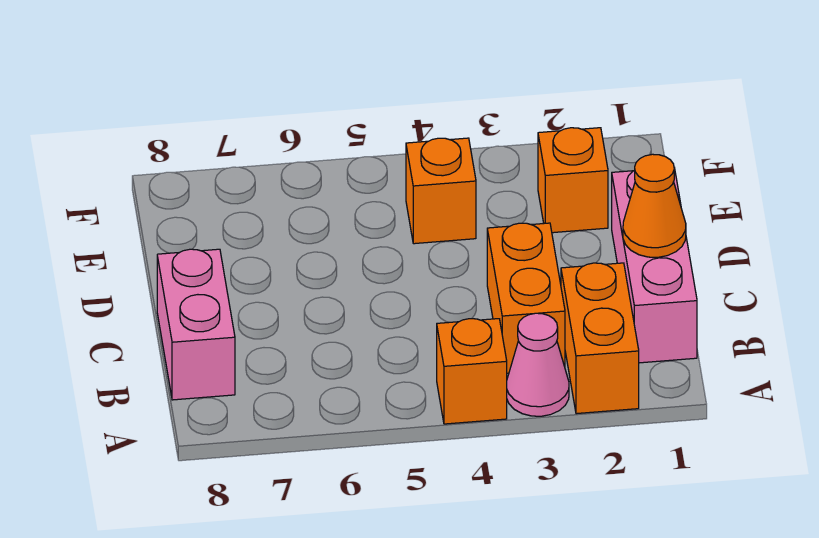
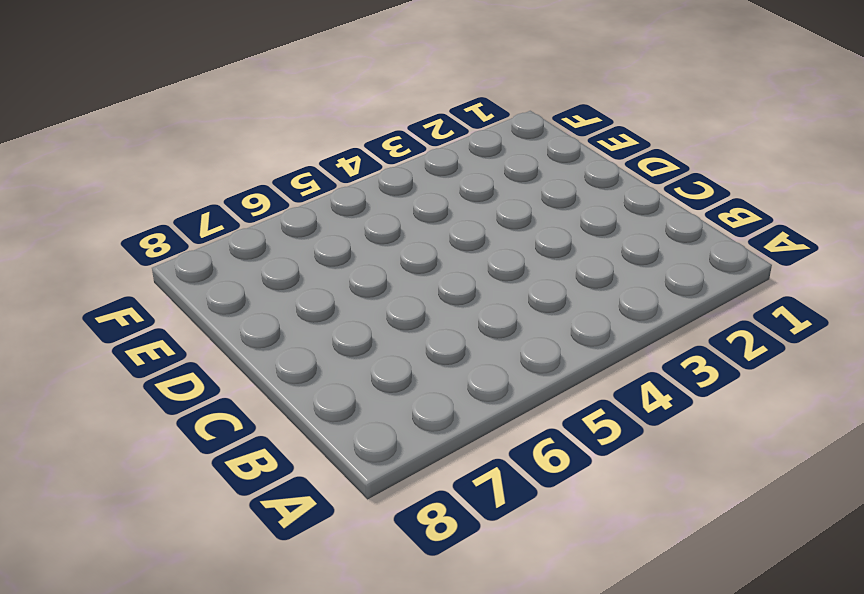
none -> orange brick A2:B2 level 1
none -> pink cone A3 level 1

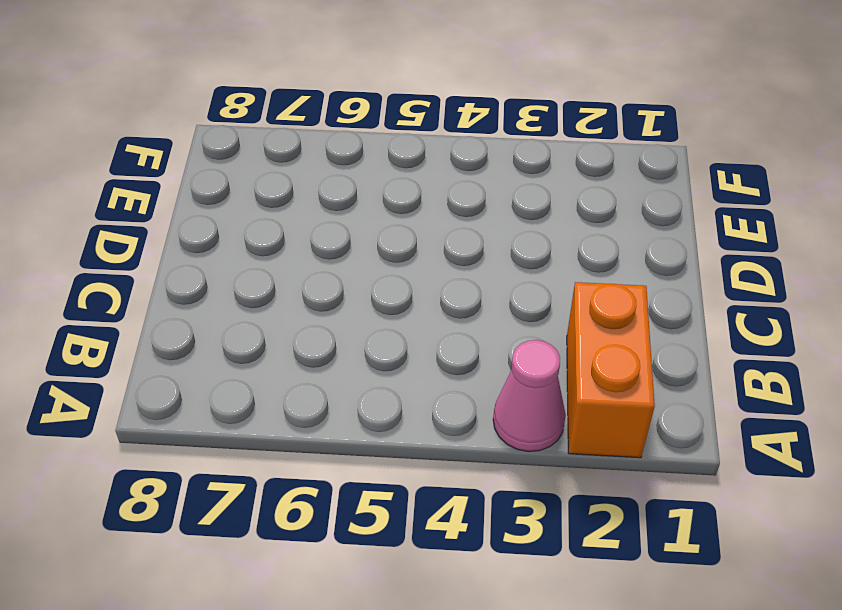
none -> orange brick A4 level 1
none -> pink brick B1:D1 level 1

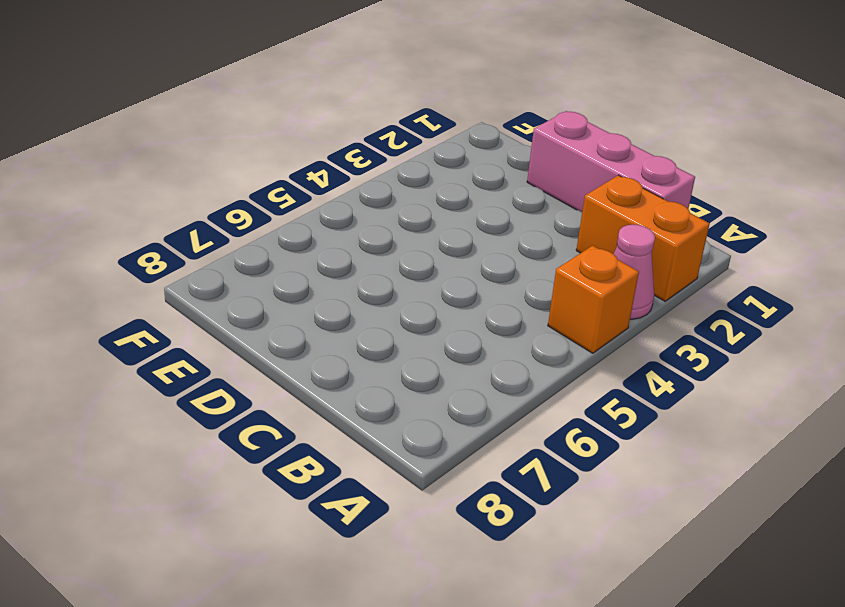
none -> orange brick B3:C3 level 1
none -> pink brick B8:C8 level 1

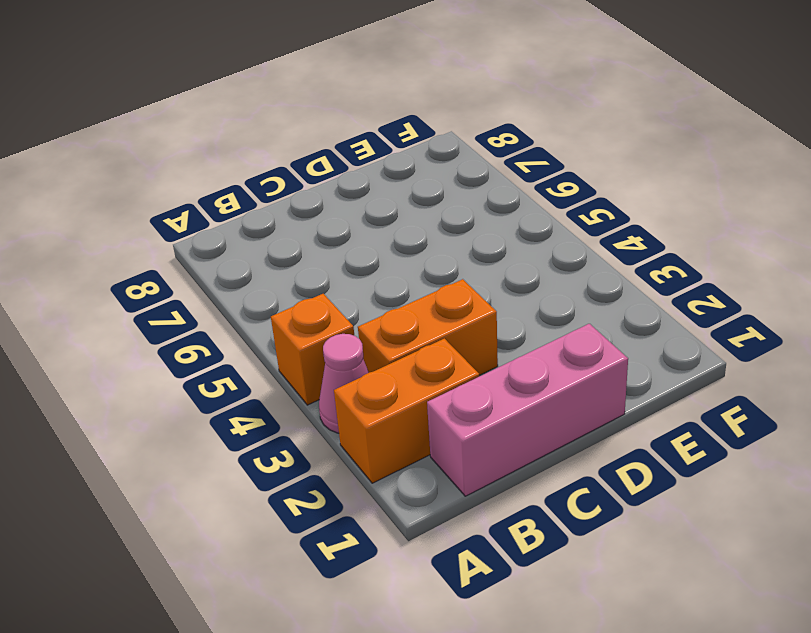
none -> pink brick B8:C8 level 1
none -> orange brick E2 level 1

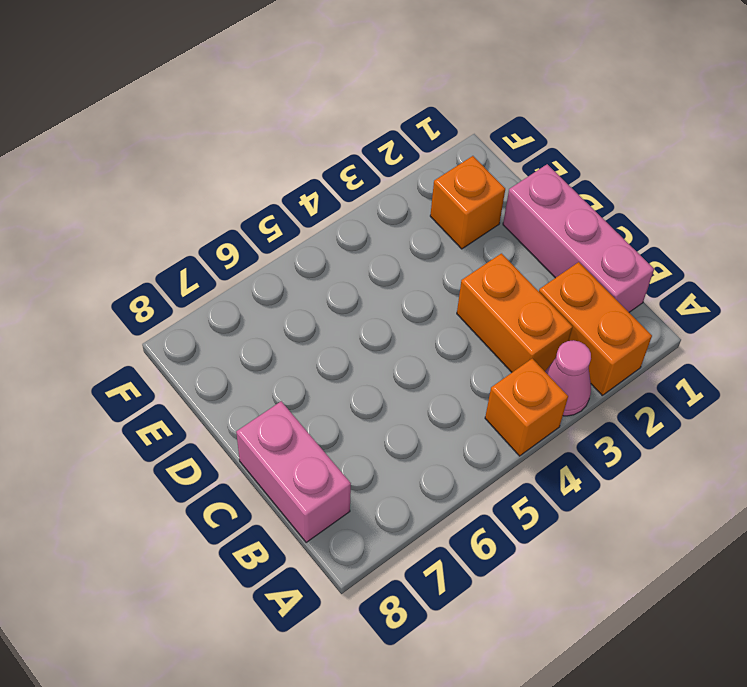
none -> orange brick E4 level 1
none -> orange cone C1 level 2

